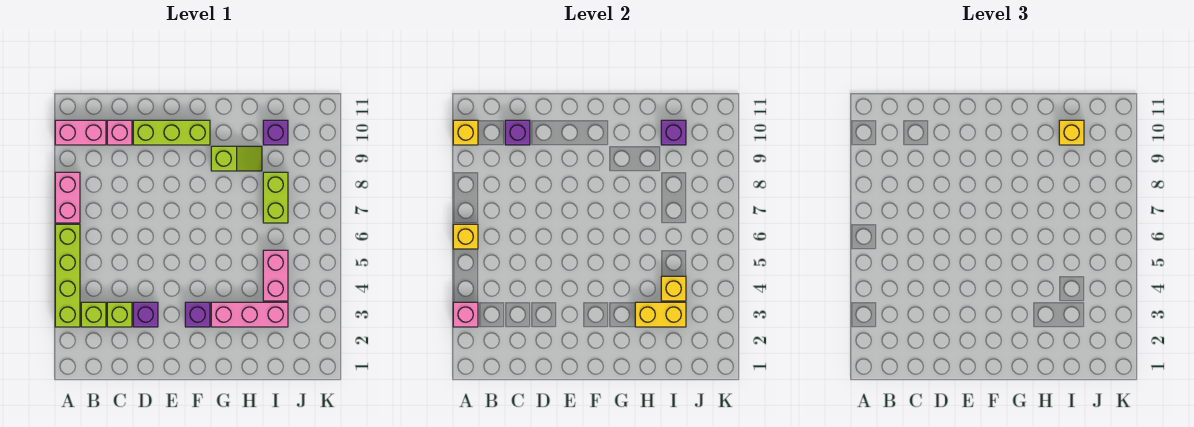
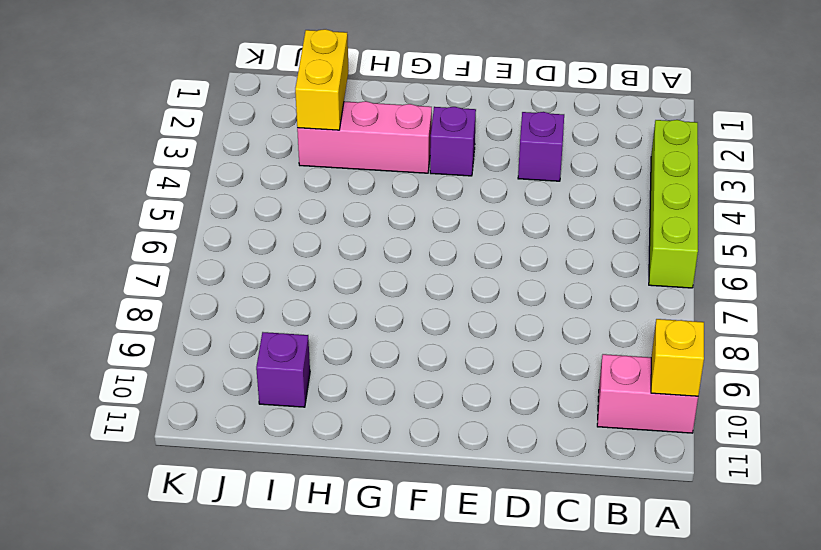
yellow brick I2:I3 level 2 -> yellow brick H3:I3 level 2
none -> pink brick A7:A8 level 1
none -> lime brick B3 level 1
none -> lime brick C3 level 1

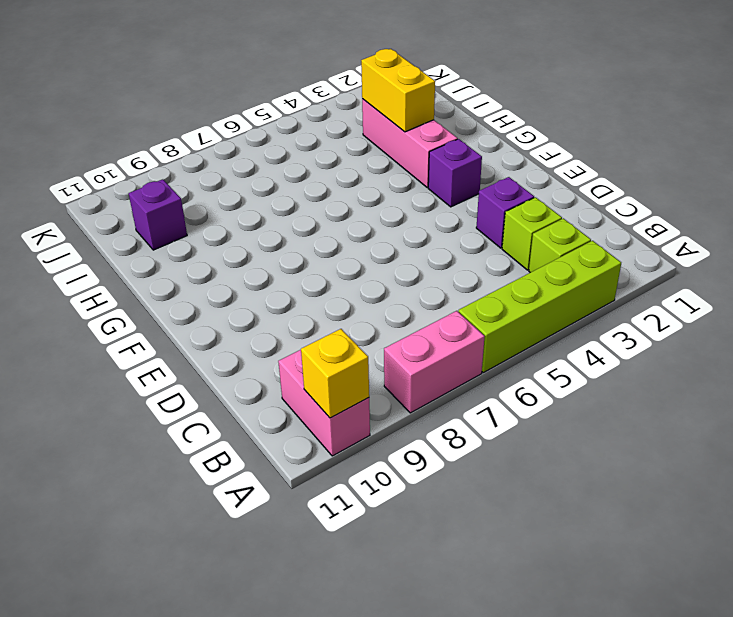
none -> pink brick C10 level 1
none -> lime brick D10:F10 level 1
none -> lime slope G9:H9 level 1 top G

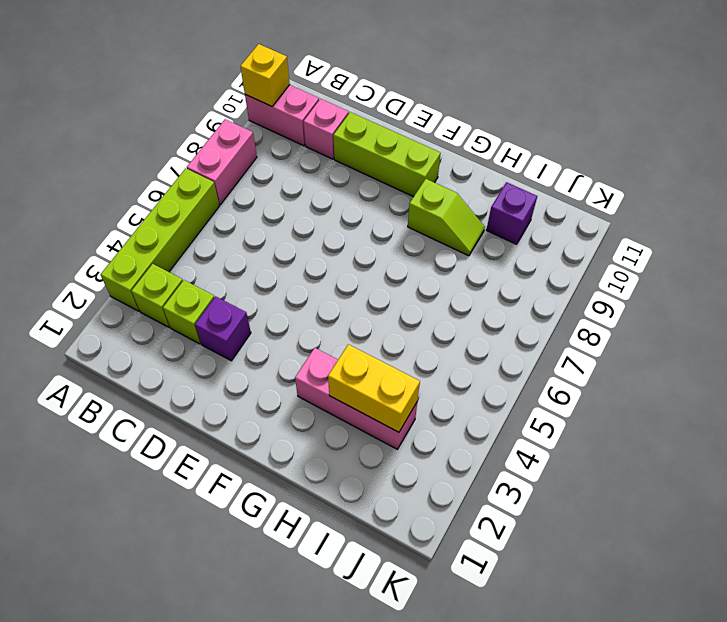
none -> purple brick F3 level 1
none -> pink brick I4:I5 level 1
none -> lime brick I7:I8 level 1

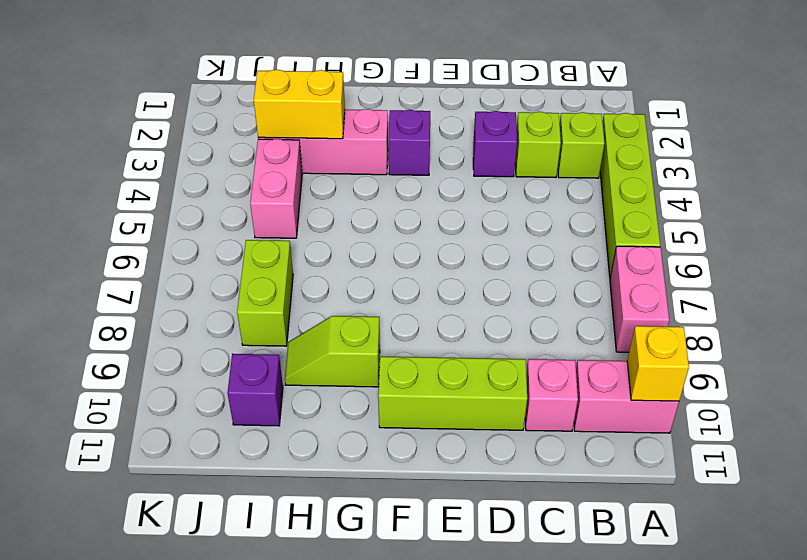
none -> pink brick A3 level 2
none -> yellow brick A6 level 2
none -> purple brick C10 level 2

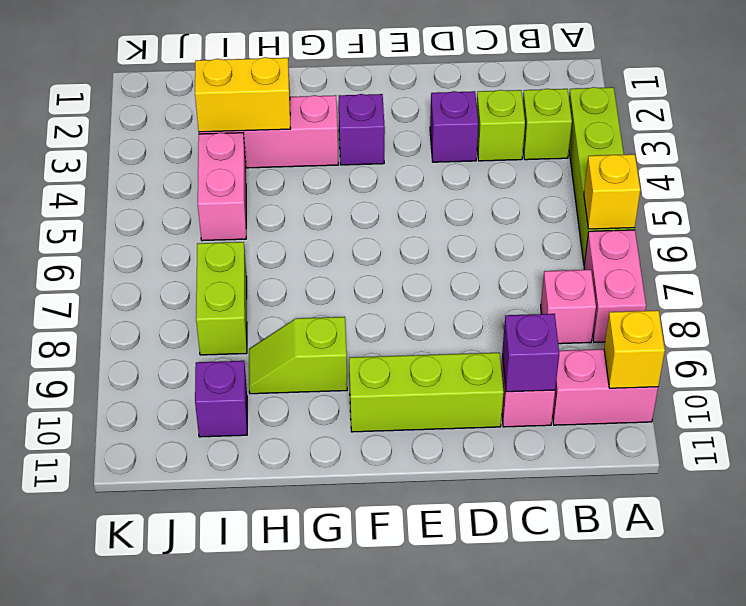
pink brick B8 level 1 -> pink brick A3 level 2
none -> yellow brick I4 level 2
none -> purple brick I10 level 2
none -> yellow brick I10 level 3

